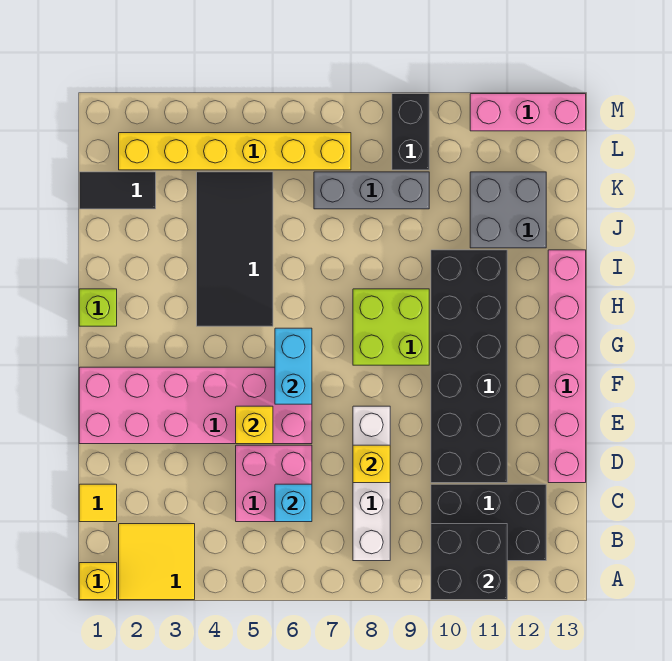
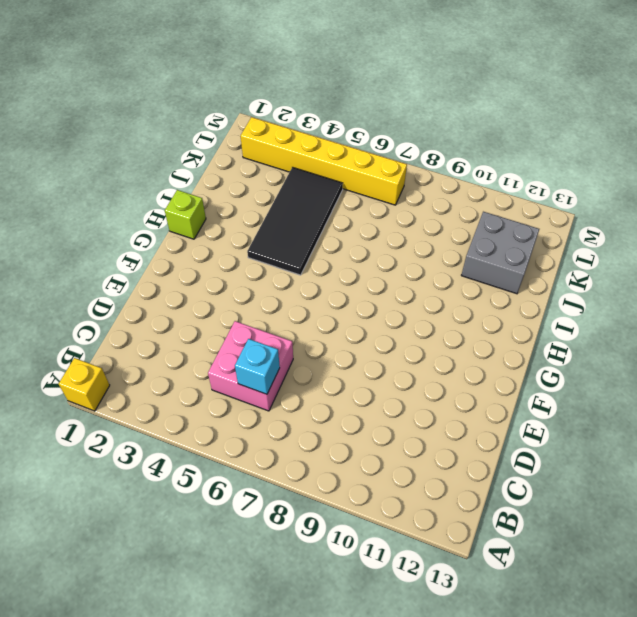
none -> yellow tile A2:B3 level 1
none -> white brick B8:E8 level 1
none -> black brick B10:C12 level 1

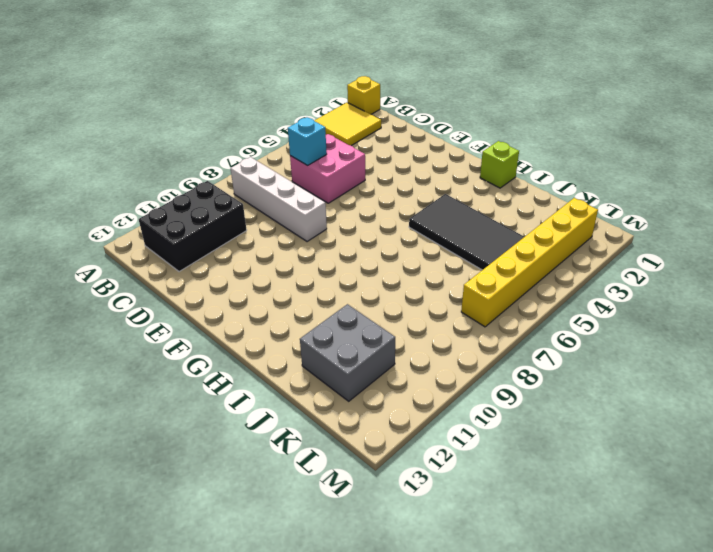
none -> yellow tile C1 level 1
none -> black brick D10:I11 level 1
none -> pink brick D13:I13 level 1

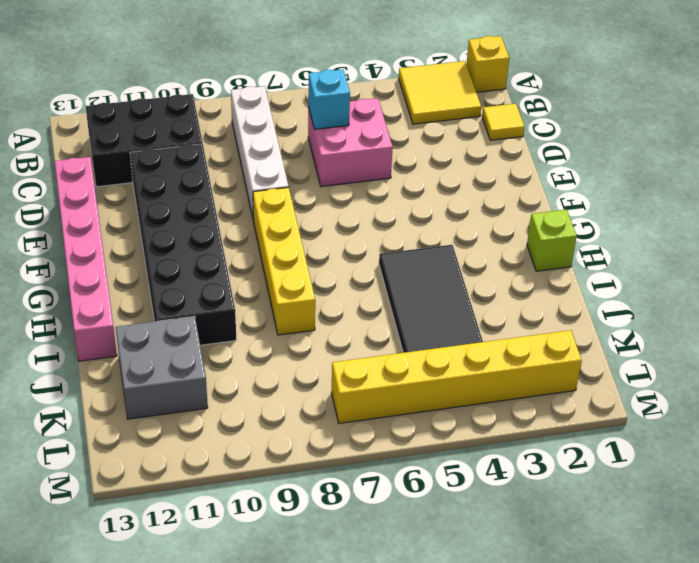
yellow brick F8:I8 level 1 -> lime brick G8:H9 level 1
none -> pink brick E1:F6 level 1
none -> black tile K1:K2 level 1
none -> grey brick K7:K9 level 1

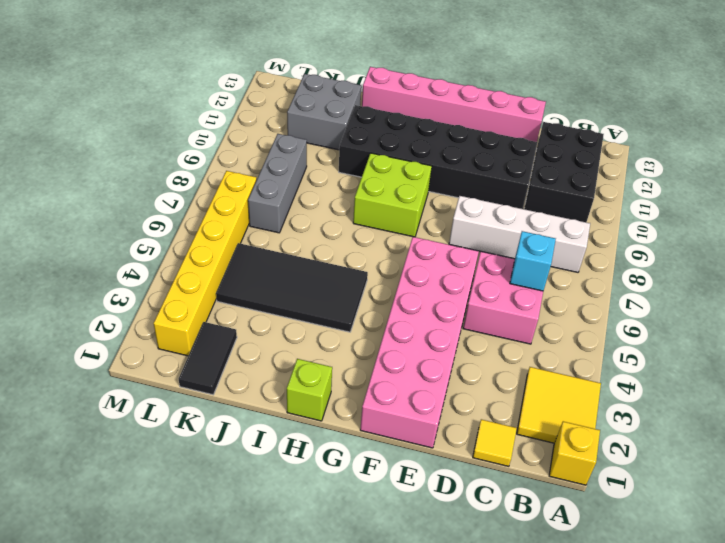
none -> black brick L9:M9 level 1
none -> pink brick M11:M13 level 1
none -> black brick A10:B11 level 2

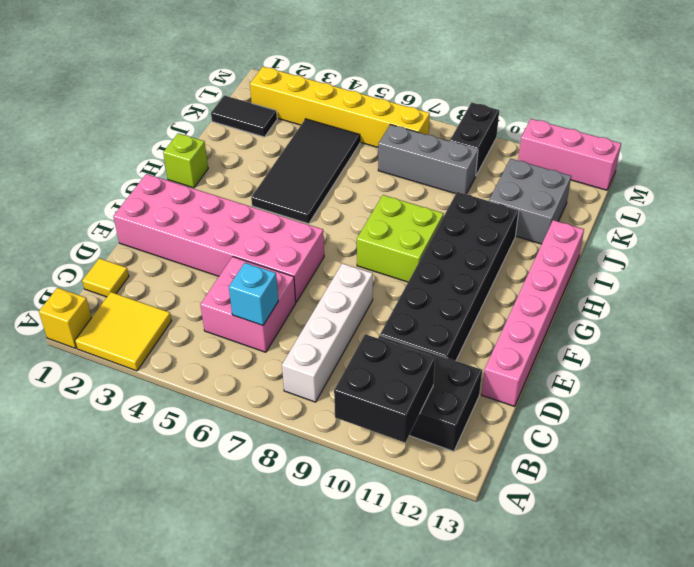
none -> yellow brick D8 level 2
none -> yellow brick E5 level 2
none -> cyan brick F6:G6 level 2

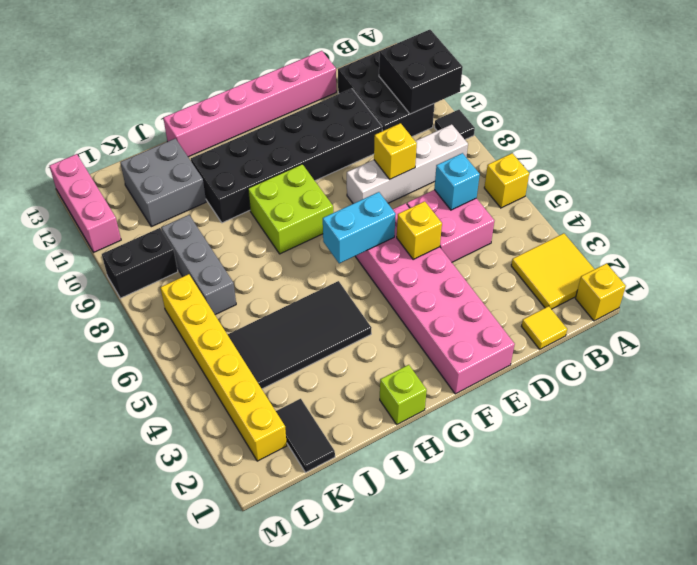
yellow brick A6 level 1 -> none
black tile A9 level 1 -> none

